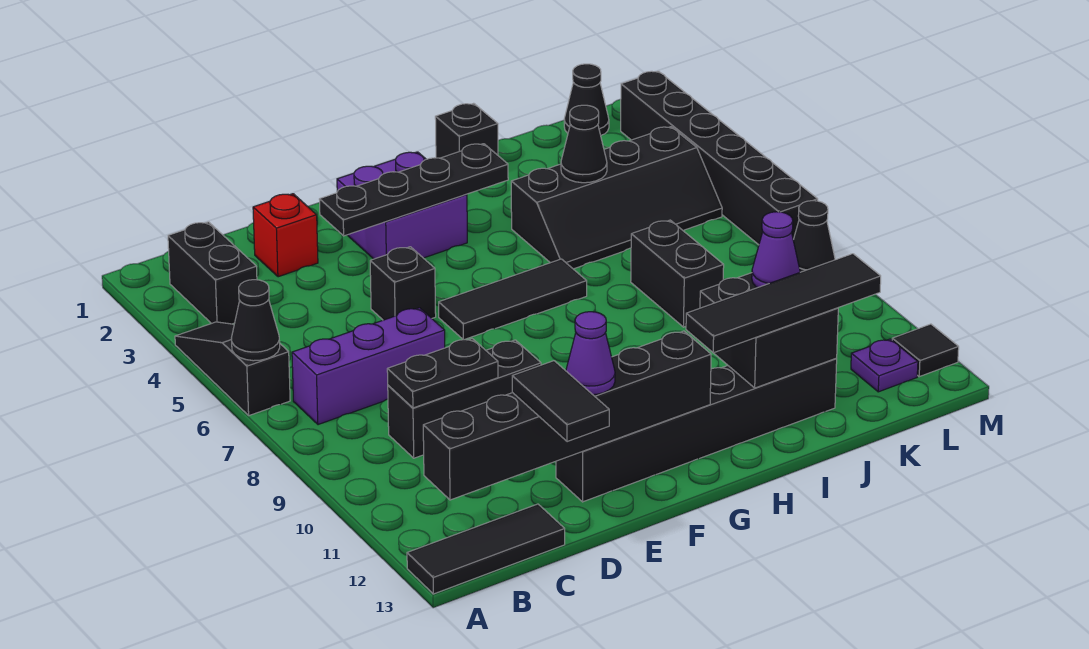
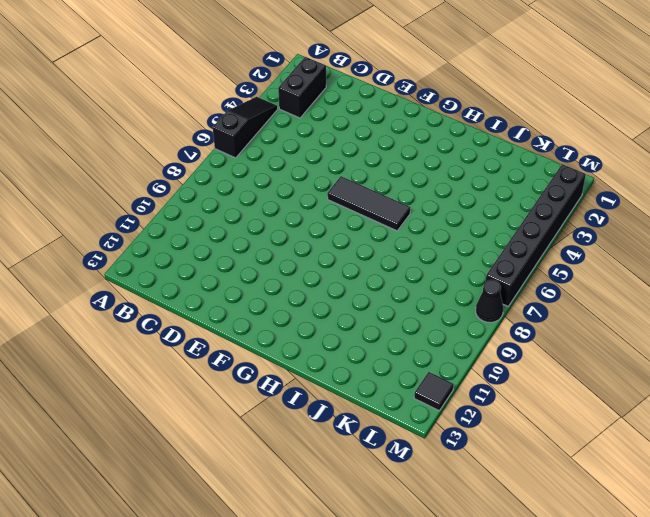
none -> black tile A13:C13 level 1
none -> purple brick B7:D7 level 1
none -> black brick C9:E9 level 1

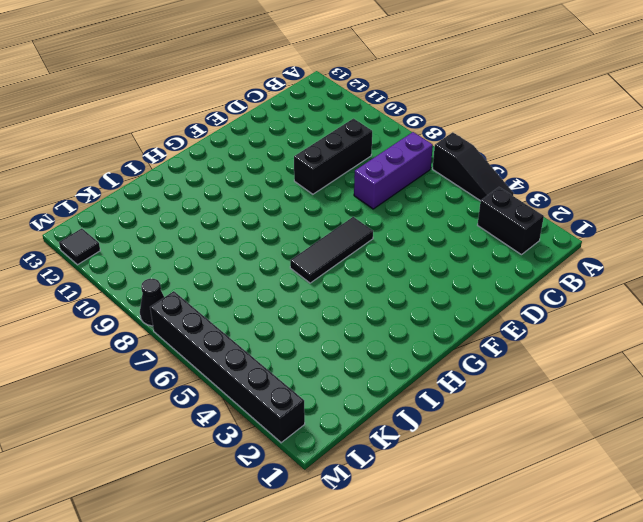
none -> black tile A13:C13 level 1
none -> red brick D2 level 1
none -> black brick E5 level 1

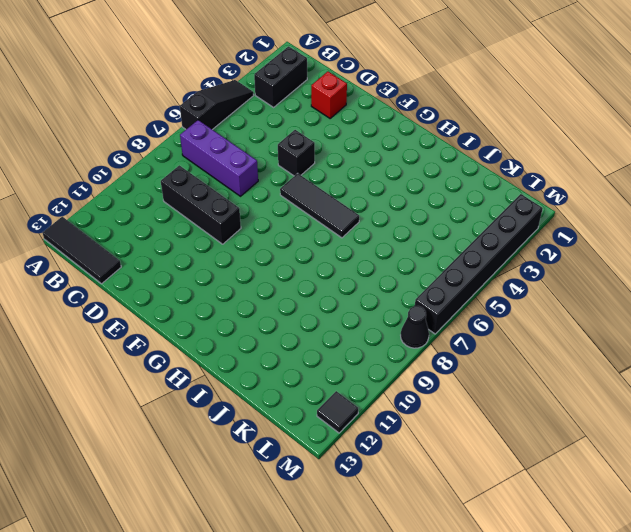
none -> black brick E12:J12 level 1
none -> purple brick F2:G3 level 1
none -> black brick I1 level 1

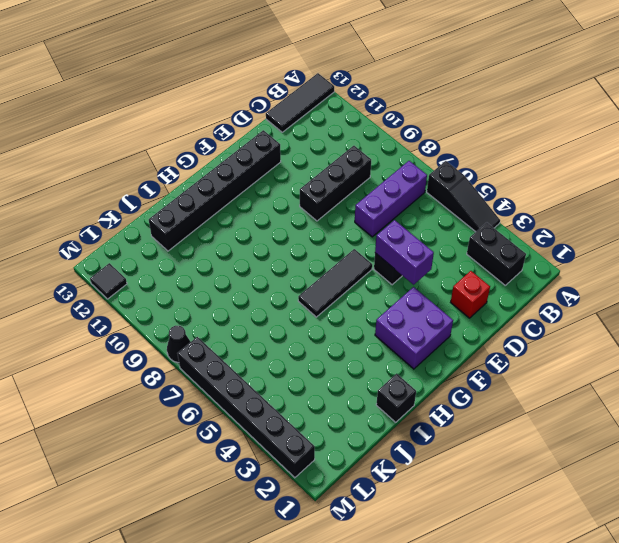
purple brick E4:E5 level 2 -> none
none -> black slope I4:L5 level 1 top 4
none -> black brick J7:J8 level 1
none -> black cone L1 level 1

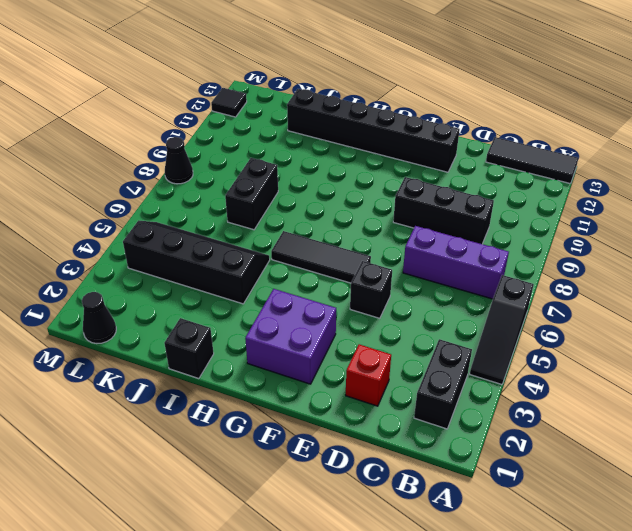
none -> purple plate L12 level 1
none -> black brick M2:M7 level 1
none -> black cone A6 level 2

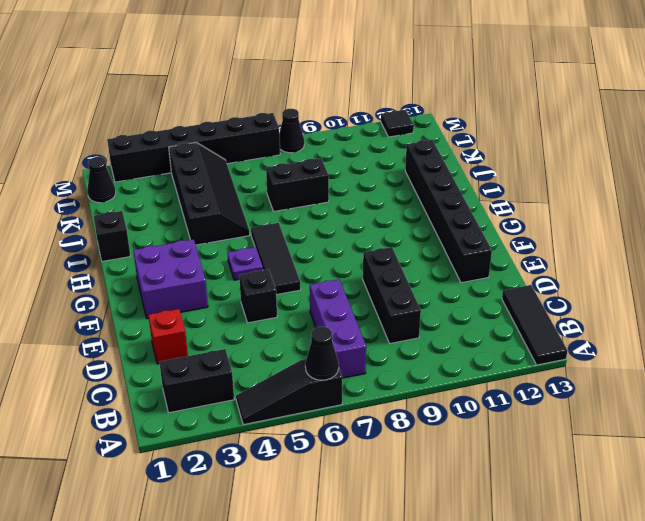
purple plate G5 level 1 -> purple plate L12 level 1
none -> black brick B12:G12 level 2
none -> black plate C9:D9 level 2
none -> black plate E3:H3 level 2

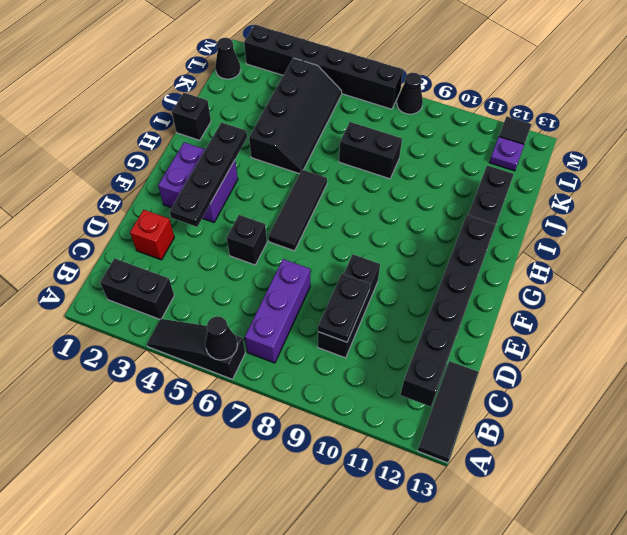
none -> black brick I11:J12 level 2
none -> black cone J4 level 2
none -> black tile D12:D13 level 3

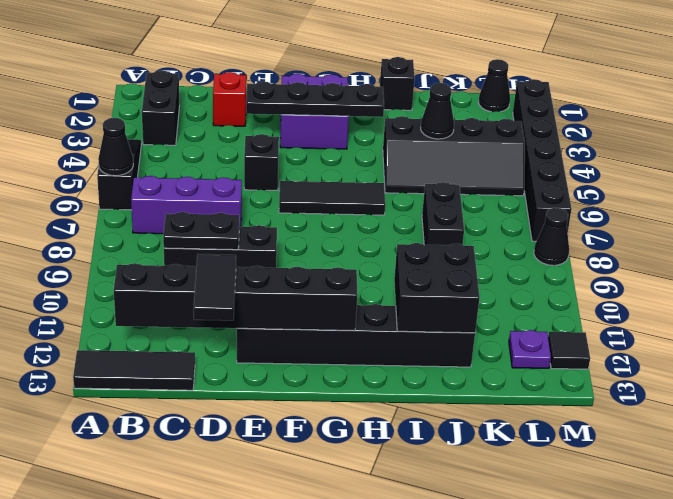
none -> purple cone E12 level 3
none -> black tile H12:K12 level 3
none -> purple cone J11 level 3

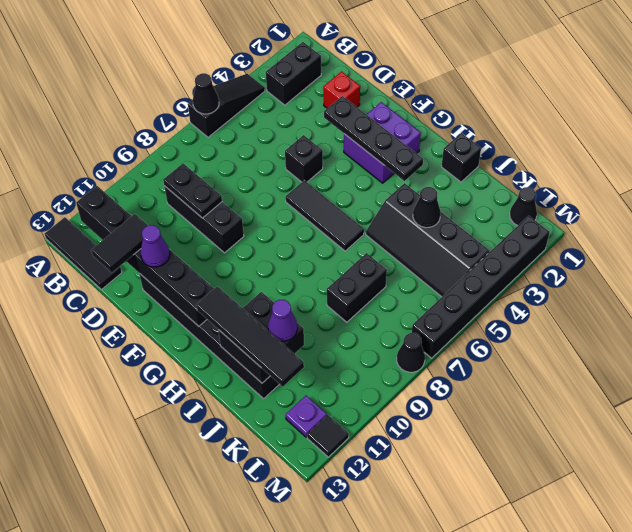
none -> purple brick B7:D7 level 1

